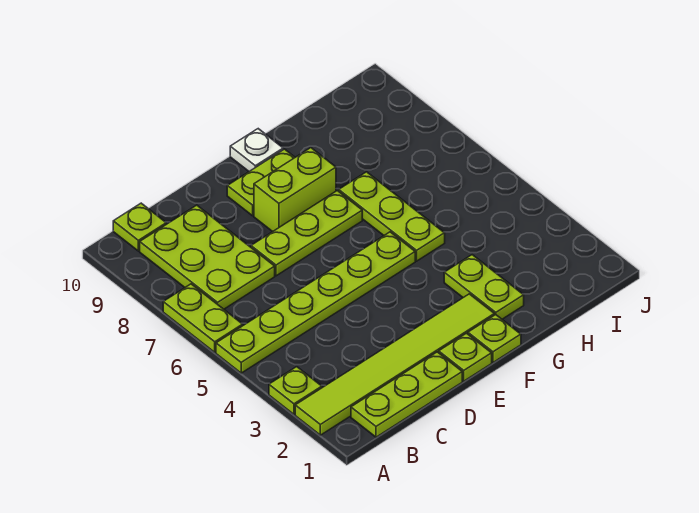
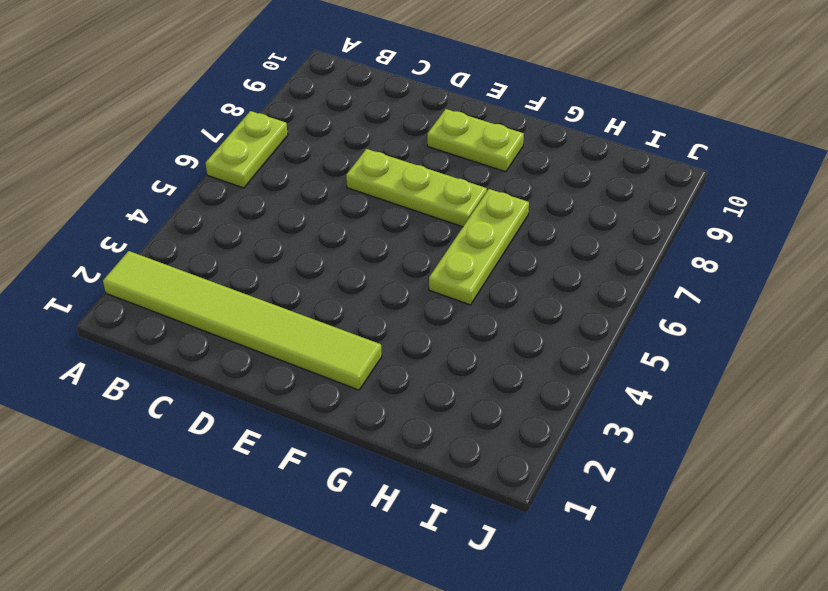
none -> lime plate A3 level 1
none -> lime plate A5:F5 level 1
none -> lime plate B1:D1 level 1

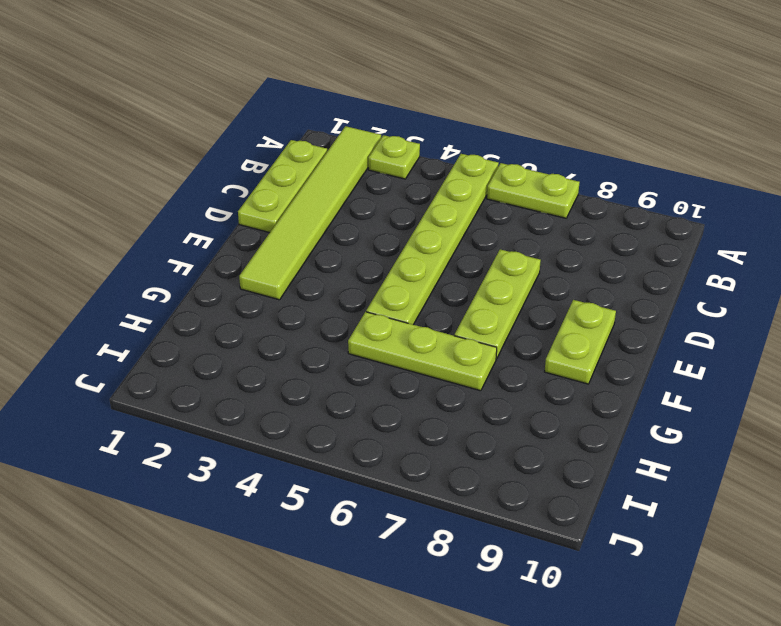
none -> lime plate B7:C9 level 1
none -> lime plate B10 level 1
none -> lime plate E1 level 1

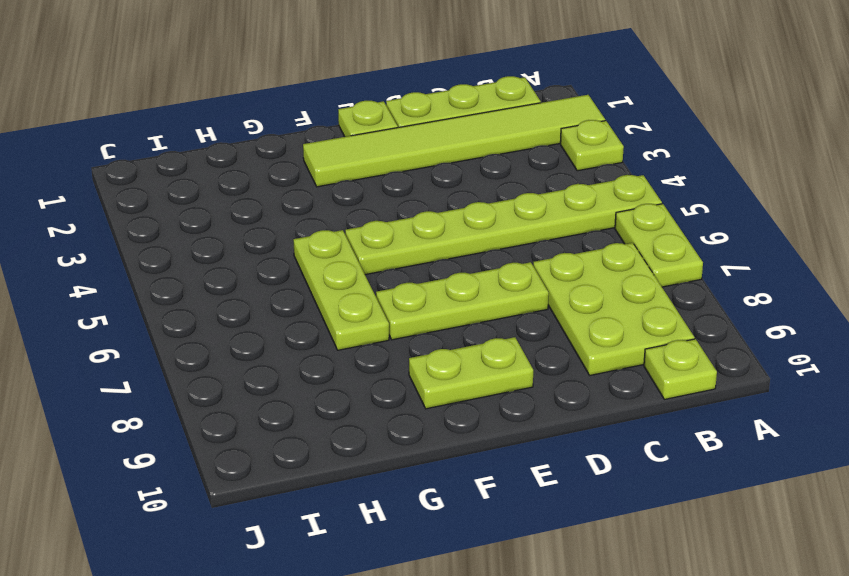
none -> lime brick E8:F8 level 1
none -> lime plate F1 level 1
none -> white plate F10 level 1

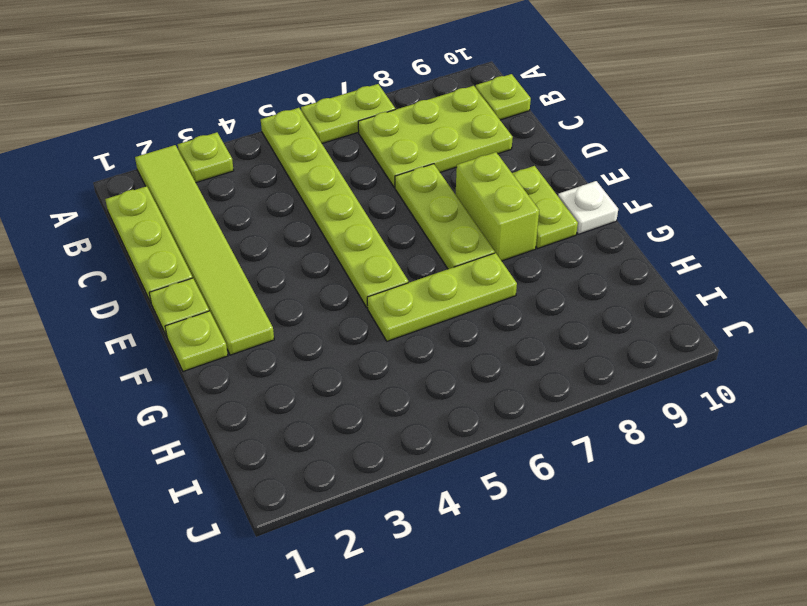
none -> lime plate G2:G3 level 1

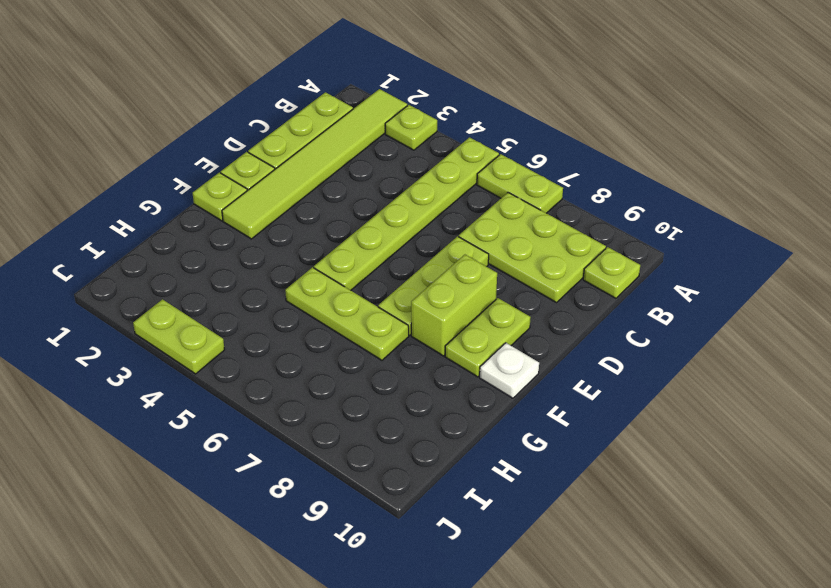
lime plate J3:J4 level 1 -> lime plate G2:G3 level 1

